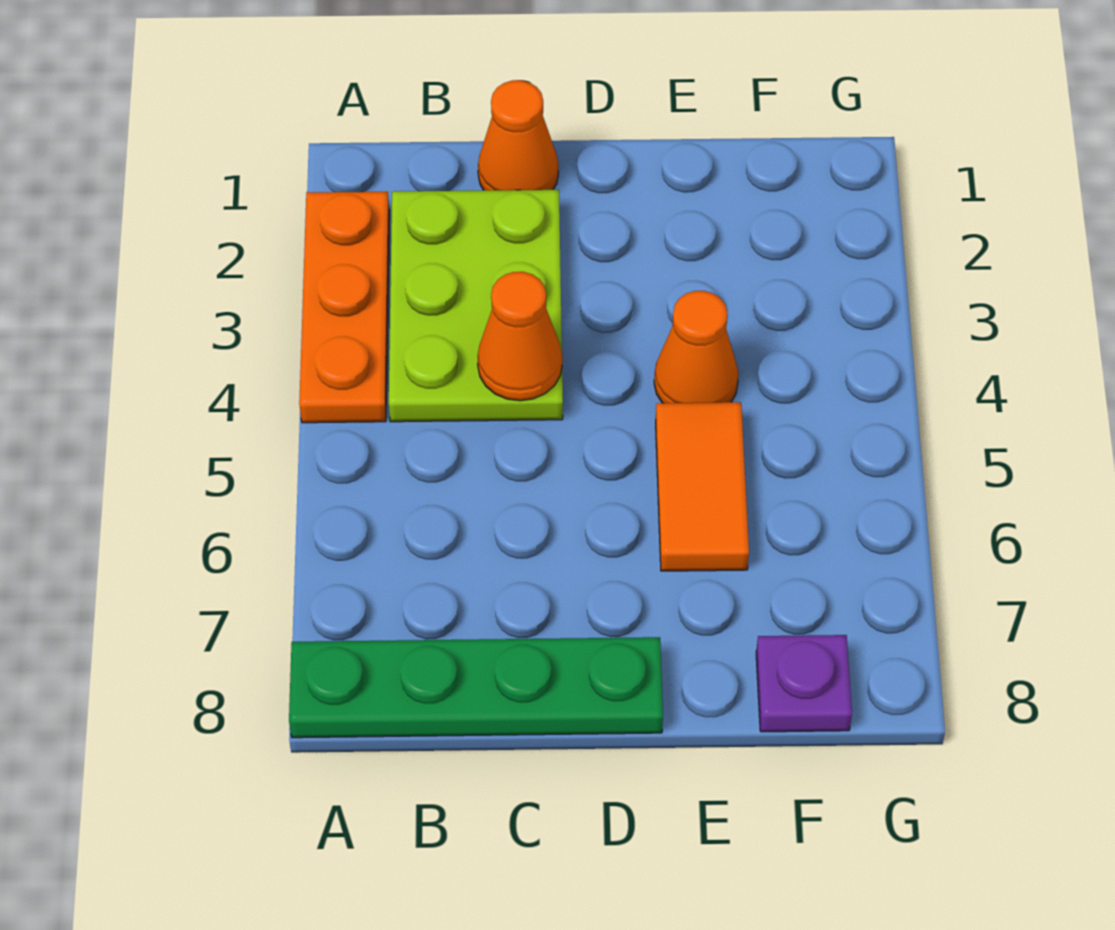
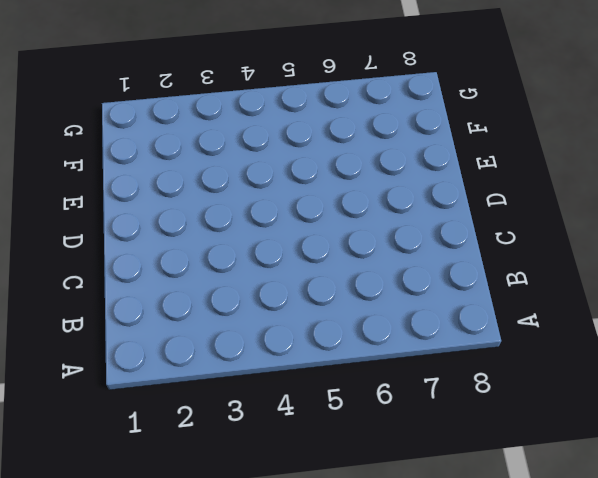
none -> orange plate A2:A4 level 1
none -> green plate A8:D8 level 1

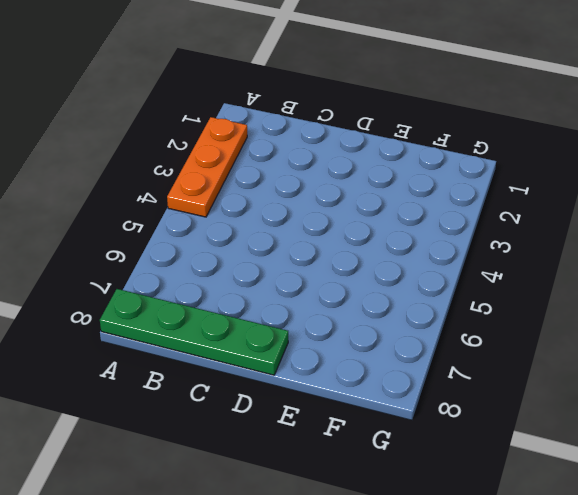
none -> lime plate B2:C4 level 1
none -> orange cone C1 level 1

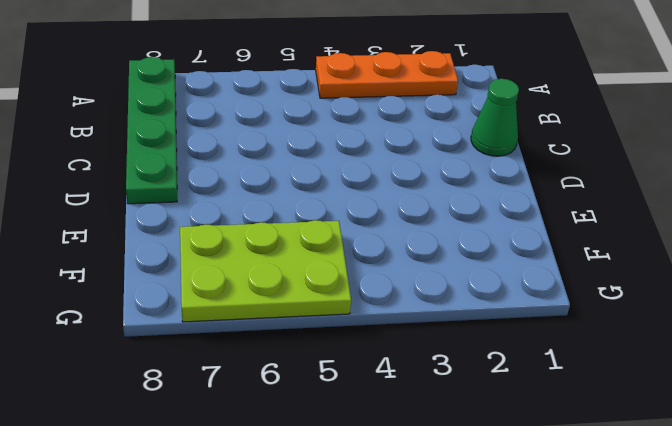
green cone C1 level 1 -> orange cone C1 level 1
lime plate F5:G7 level 1 -> lime plate B2:C4 level 1
none -> orange cone E4 level 1
none -> orange tile E5:E6 level 1

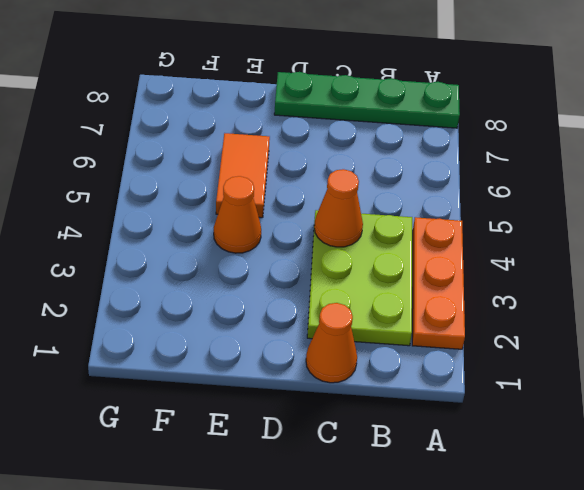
none -> purple plate F8 level 1

